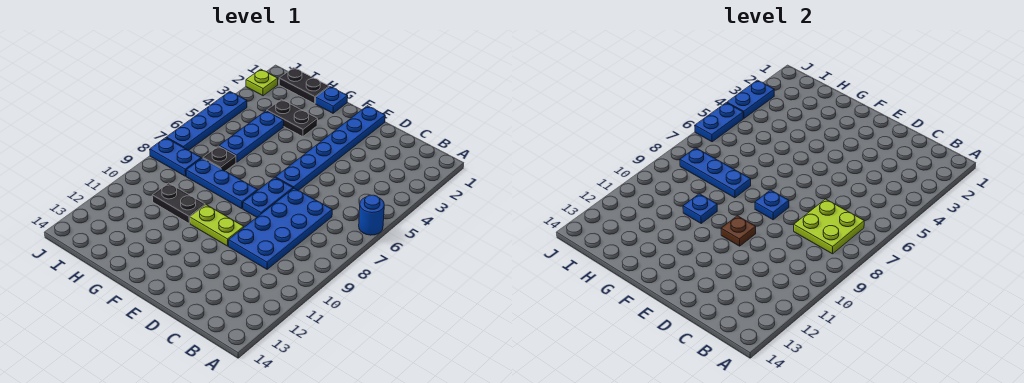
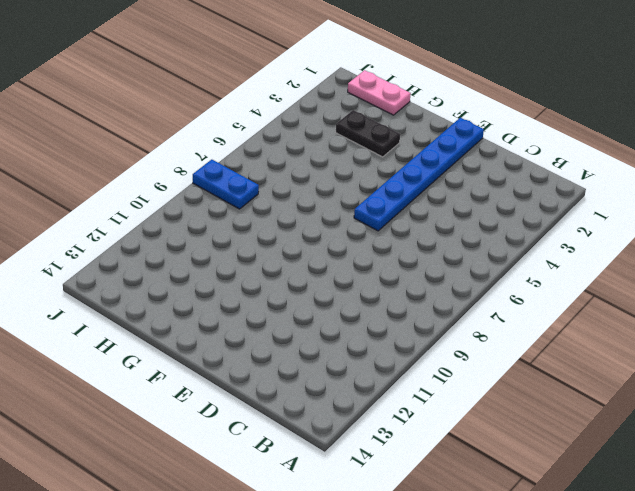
pink plate H1:I1 level 1 -> black plate H1:I1 level 1
none -> blue round brick A6 level 1
none -> blue plate C7:D10 level 1
none -> blue plate E7:E8 level 1

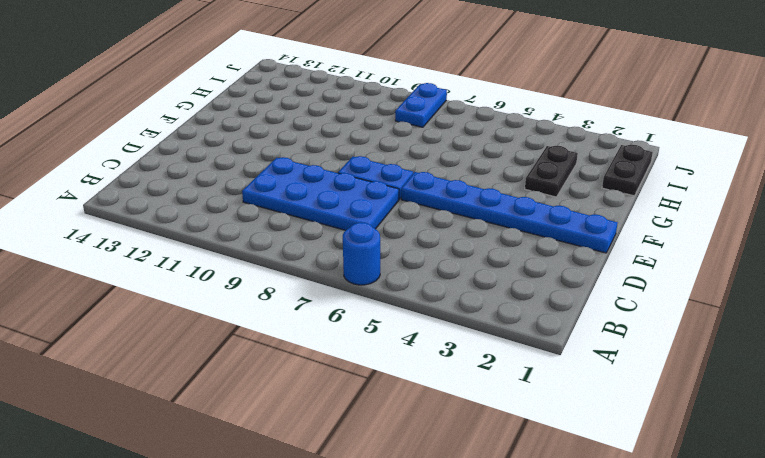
none -> lime plate E10:F10 level 1
none -> blue plate F8:H8 level 1
none -> blue plate G1 level 1

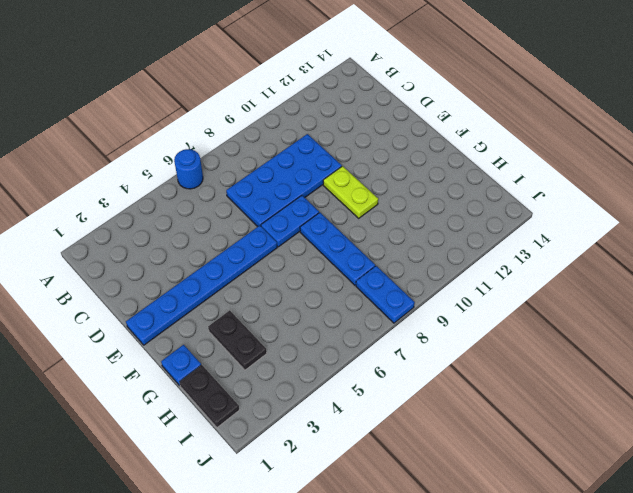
none -> black plate G10:H10 level 1
none -> blue plate H4:H6 level 1
none -> black plate H7 level 1

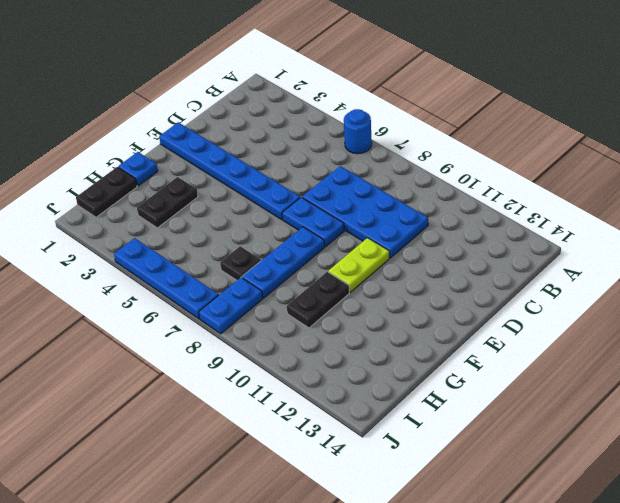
none -> blue plate H4:H6 level 1
none -> lime plate J2 level 1
none -> lime plate B7:C8 level 2

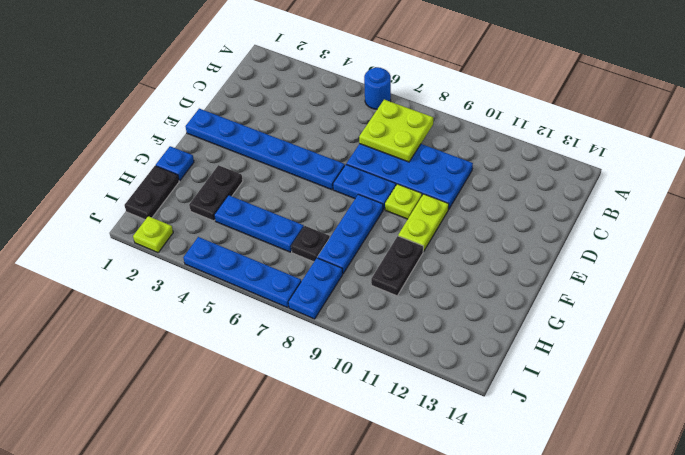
lime plate E9 level 1 -> none
none -> blue plate E8 level 2
none -> brown plate E10 level 2
none -> blue plate G8:I8 level 2

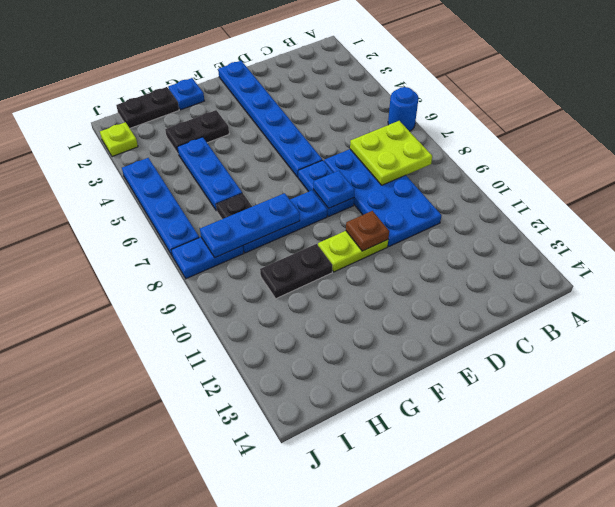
none -> blue plate G10 level 2
none -> blue plate J3:J4 level 2
none -> blue plate J5:J6 level 2

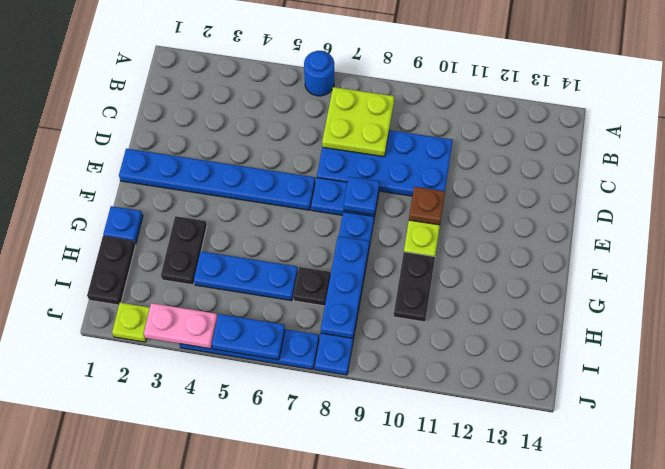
pink plate J3:J4 level 2 -> blue plate J3:J4 level 2
none -> blue plate G10 level 2

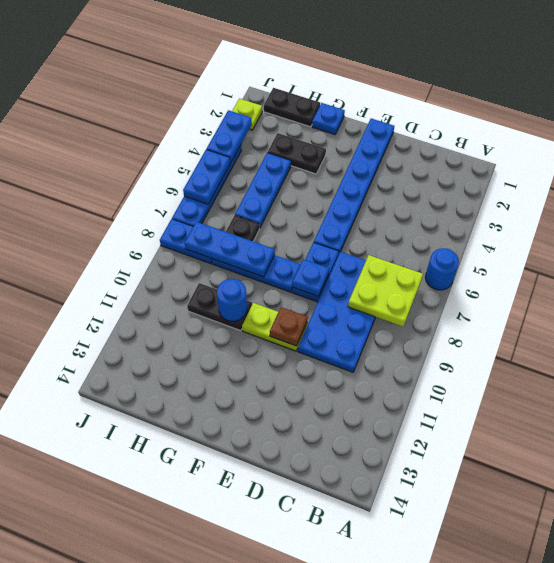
blue round brick G10 level 2 -> blue plate G10 level 2

